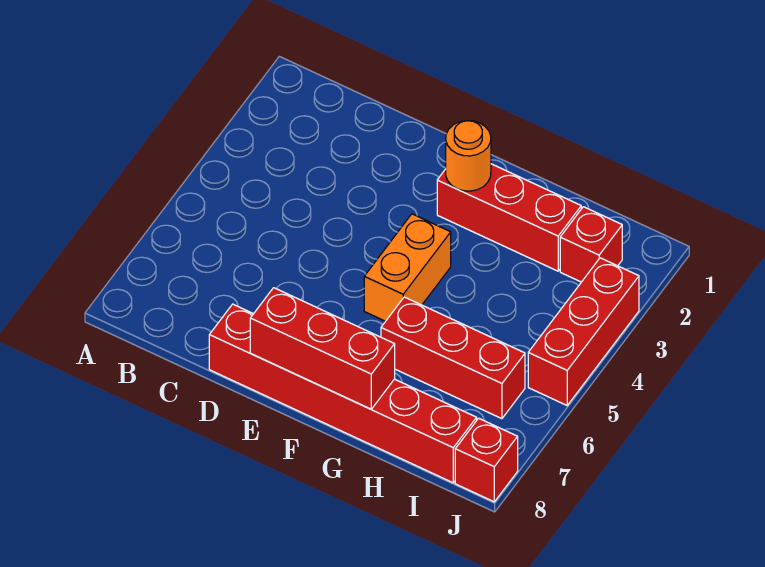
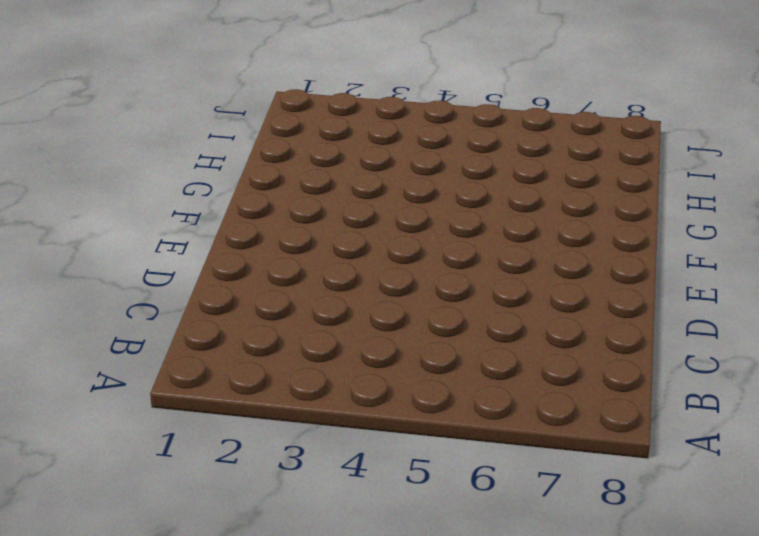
none -> red brick D8:I8 level 1
none -> red brick F2:H2 level 1

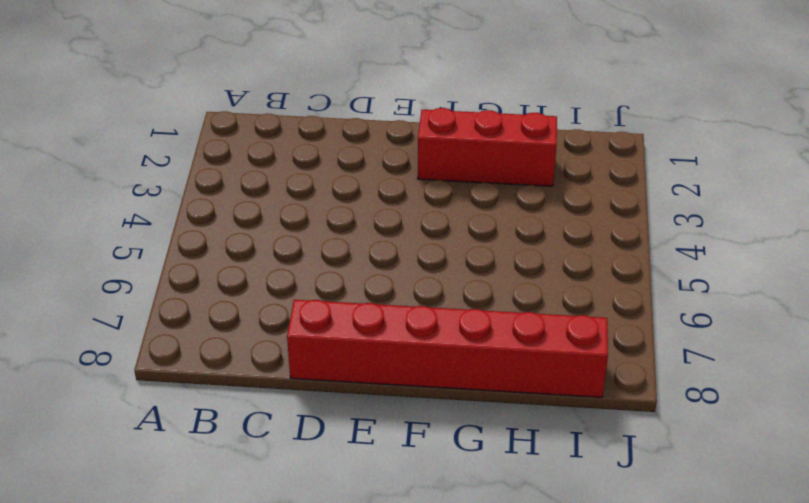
none -> orange brick F4:F5 level 1
none -> red brick G6:I6 level 1

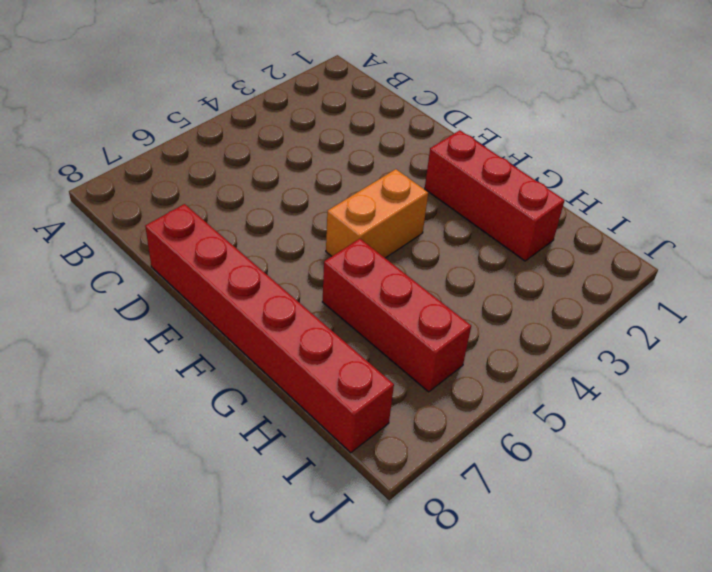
none -> red brick I2 level 1
none -> red brick J3:J5 level 1

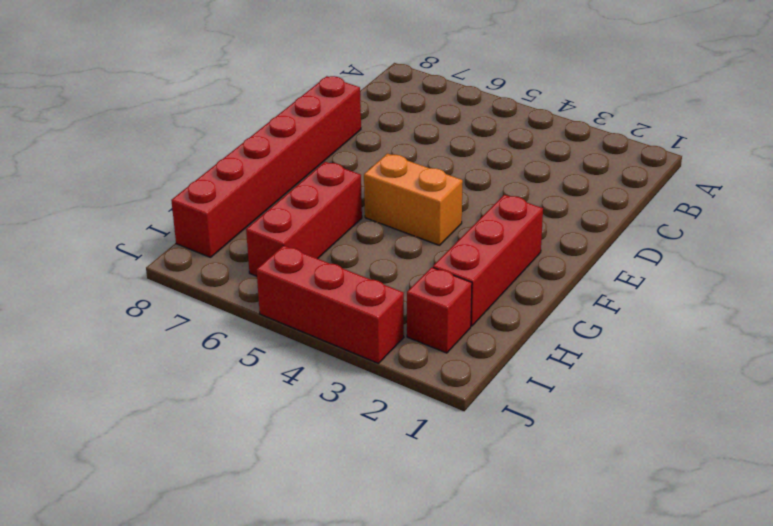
none -> red brick J8 level 1
none -> red brick E8:G8 level 2

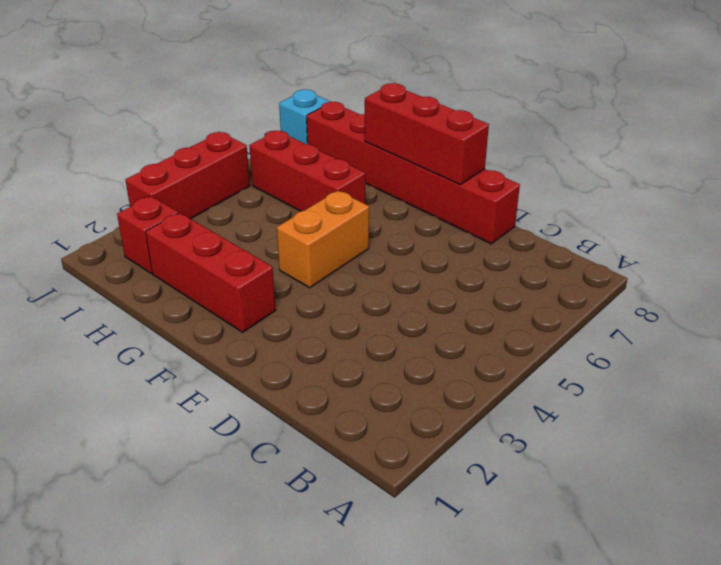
cyan brick J8 level 1 -> red brick J8 level 1
none -> orange round brick F2 level 2

